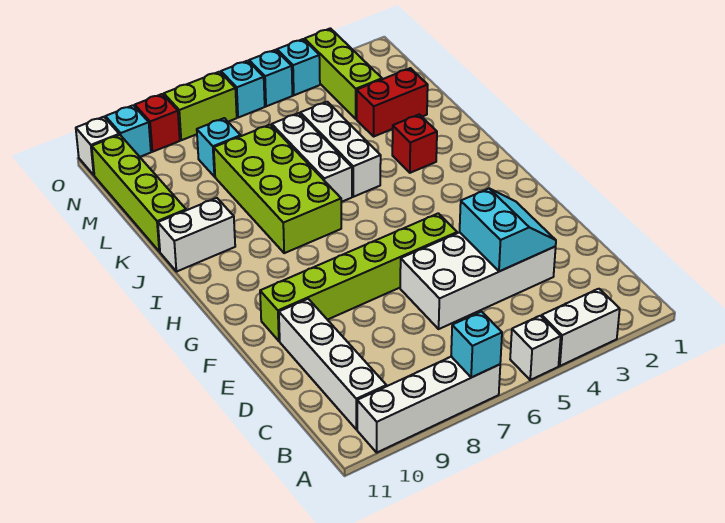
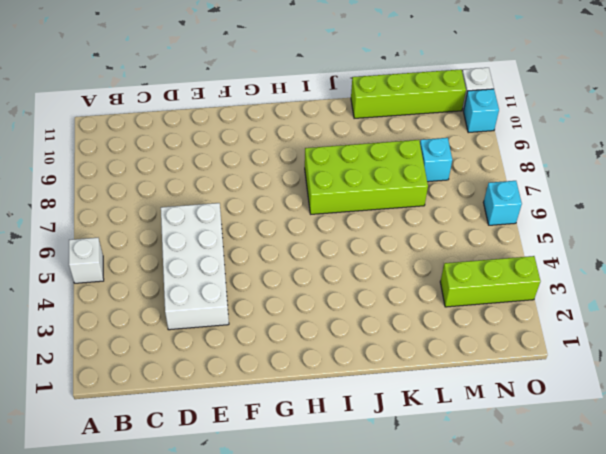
none -> white brick A3:A4 level 1
none -> white brick A7:A10 level 1
none -> white brick B10:E10 level 1

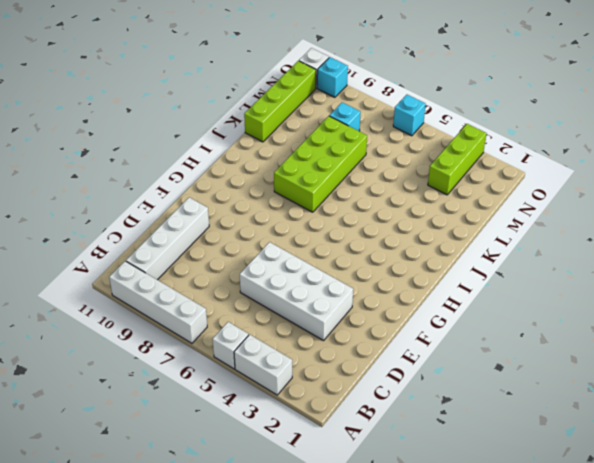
none -> lime brick F5:F10 level 1
none -> red brick J3 level 1
none -> white brick J5:L5 level 1

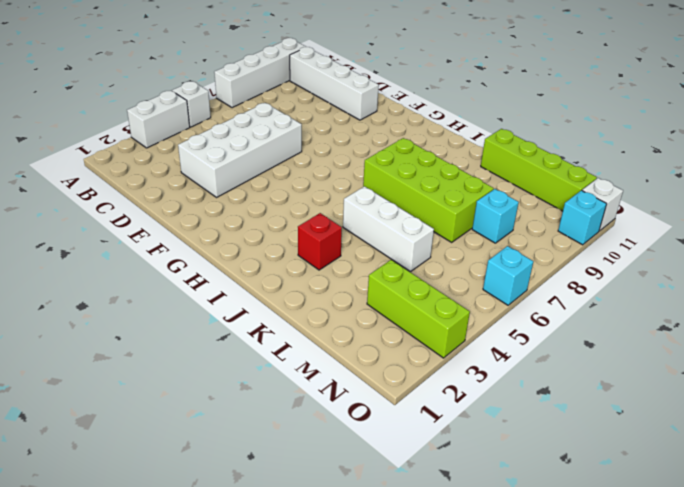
none -> lime brick F5:F10 level 1
none -> white brick J6:L6 level 1
none -> white brick J10:J11 level 1

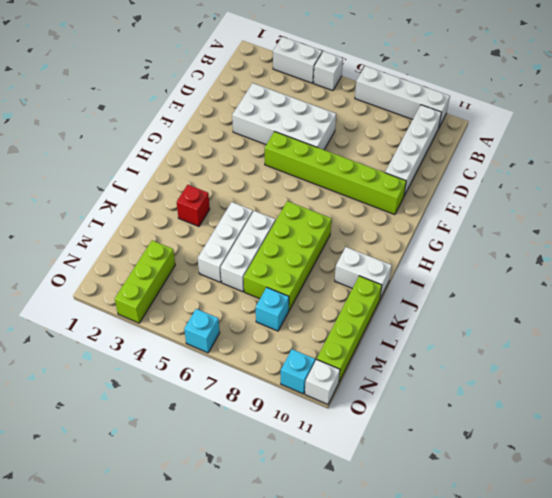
none -> red brick L2:L3 level 1
none -> cyan brick O4 level 1
none -> cyan brick O5 level 1

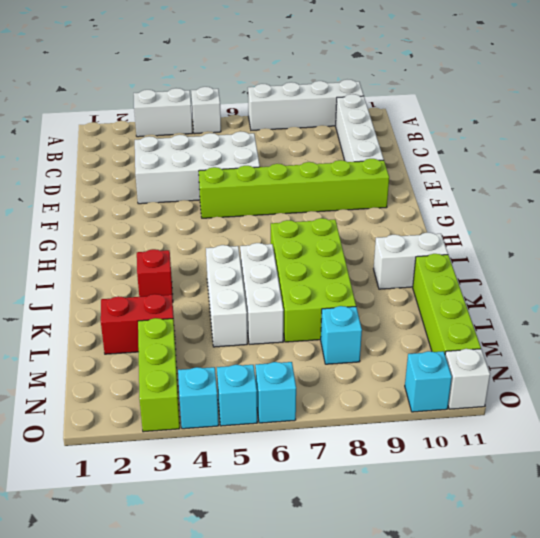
none -> lime brick O7:O8 level 1
none -> red brick O9 level 1
none -> cyan brick A7 level 2

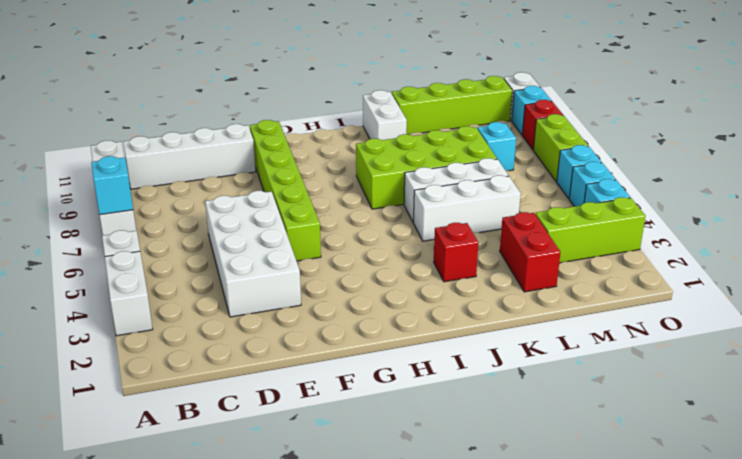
none -> cyan slope D3:E4 level 2 top 4

